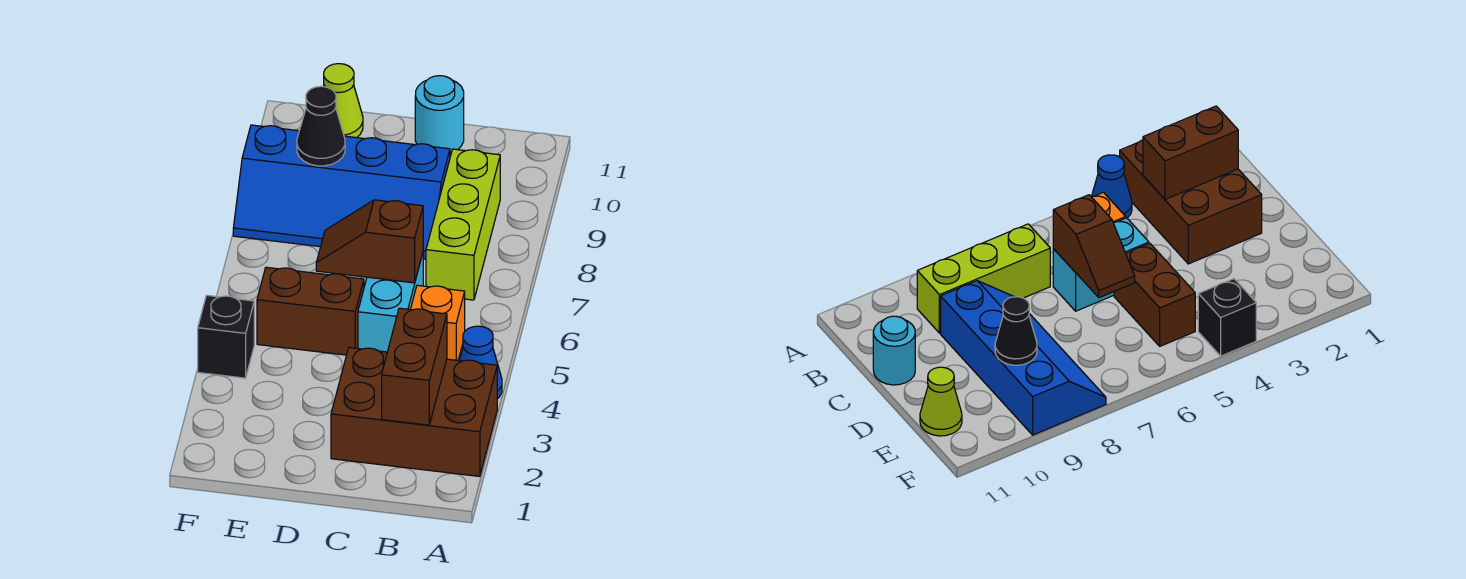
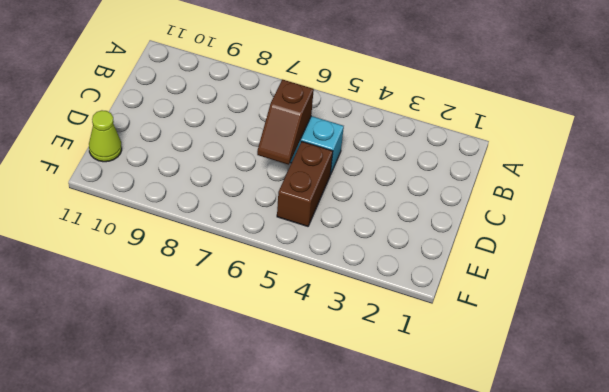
none -> brown brick A2:C3 level 1
none -> blue cone A4 level 1
none -> orange brick B5 level 1

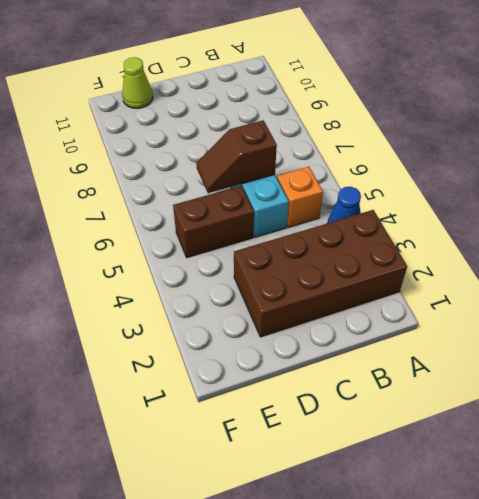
brown brick A2:D3 level 1 -> brown brick A2:C3 level 1
none -> lime brick B7:B9 level 1
none -> blue slope C8:F9 level 1 top 9
none -> cyan round brick C11 level 1

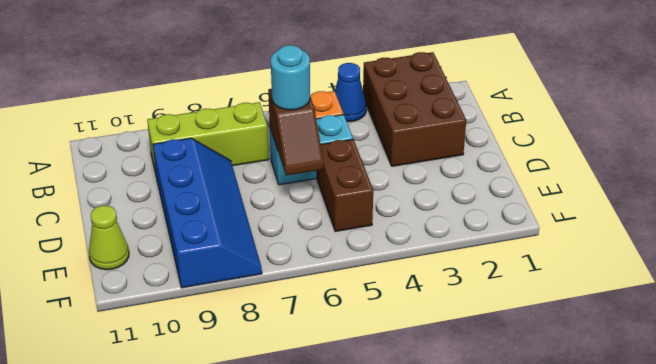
cyan round brick C6 level 3 -> cyan round brick C11 level 1
none -> black brick F4 level 1
none -> brown brick B2:B3 level 2
none -> black cone E9 level 2

